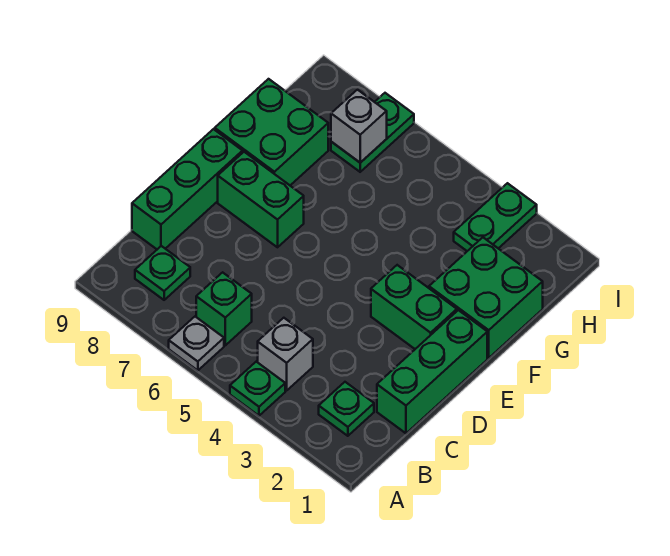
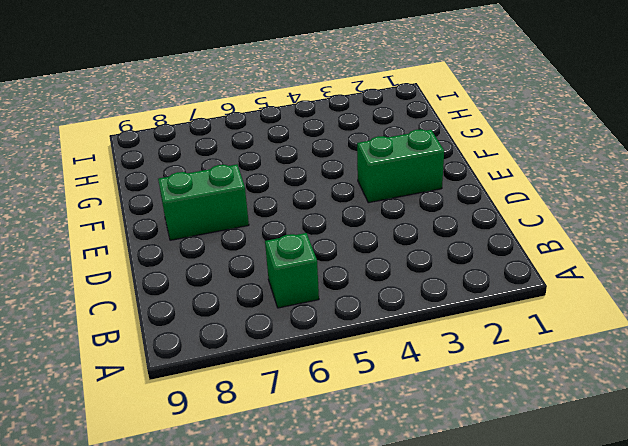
none -> green plate A4 level 1
none -> grey plate A6 level 1
none -> green plate B2 level 1

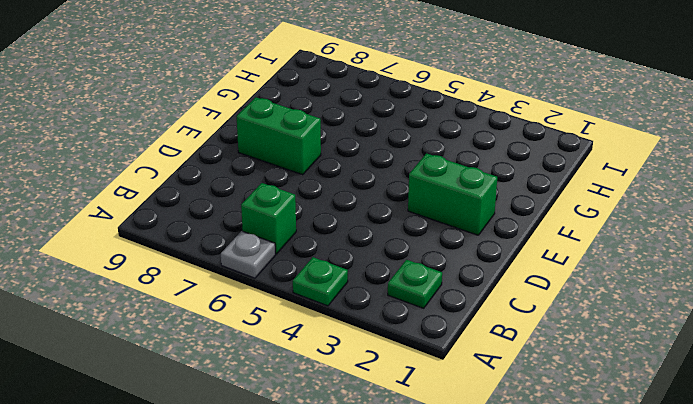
none -> grey brick B4 level 1
none -> green plate B8 level 1
none -> green brick C1:E1 level 1

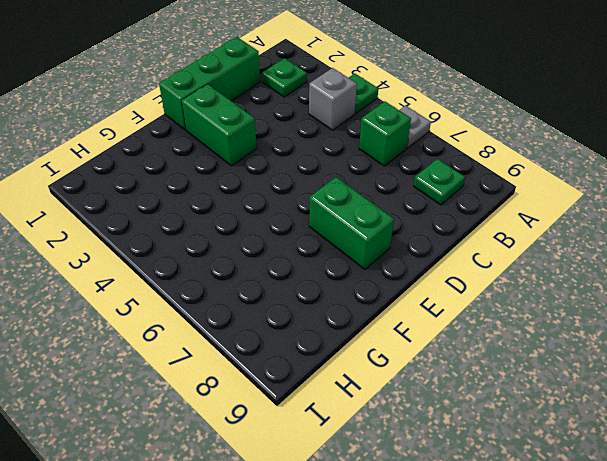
none -> green brick C9:E9 level 1
none -> green brick F1:G2 level 1
none -> green brick F8:G9 level 1

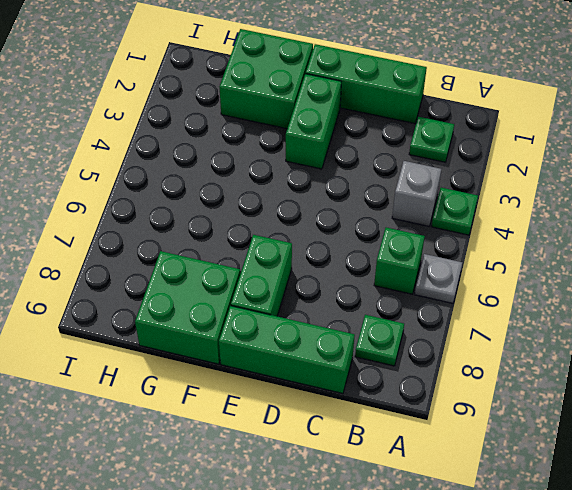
none -> green plate H3:I3 level 1
none -> green plate H7:I7 level 1
none -> grey brick H7 level 2

